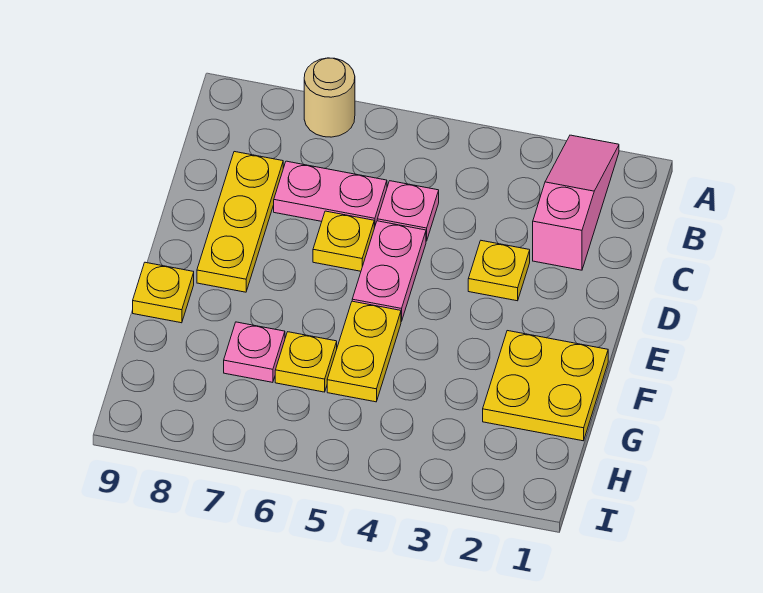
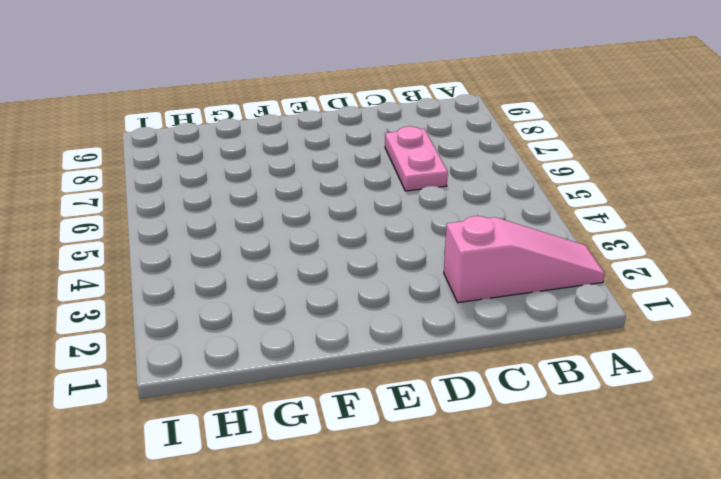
none -> tan round brick A7 level 1
none -> pink plate C5 level 1
none -> yellow plate C8:E8 level 1

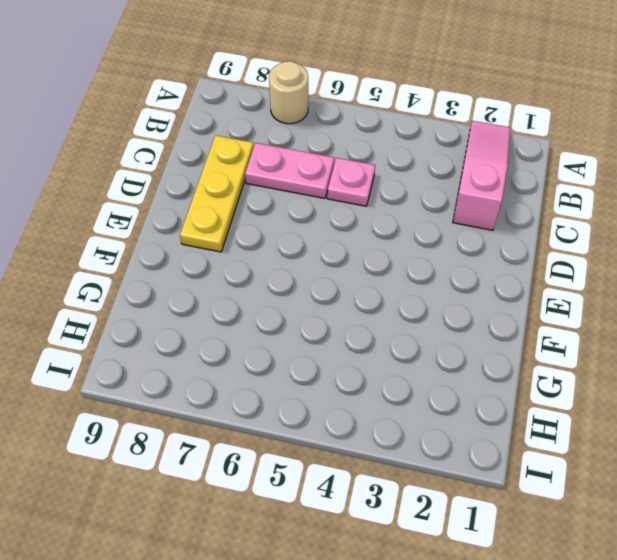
none -> yellow plate D3 level 1
none -> pink plate D5:E5 level 1
none -> yellow plate D6 level 1

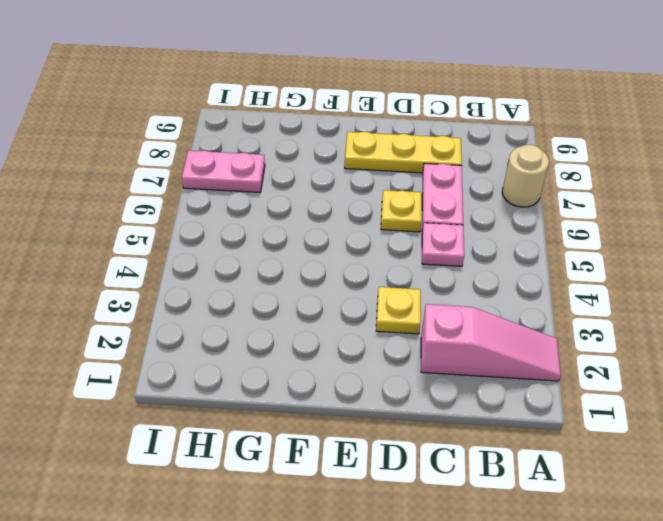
pink plate H7:I7 level 1 -> pink plate D5:E5 level 1
none -> yellow plate F1:G2 level 1
none -> yellow plate F5:G5 level 1
none -> yellow plate F9 level 1

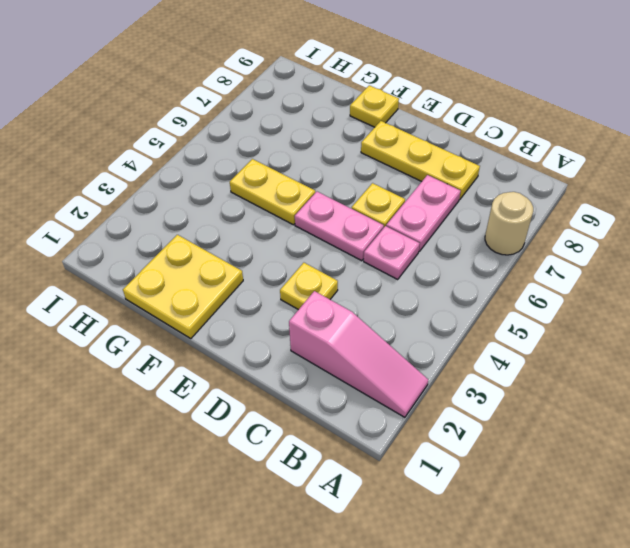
none -> yellow plate G6 level 1
none -> pink plate G7 level 1

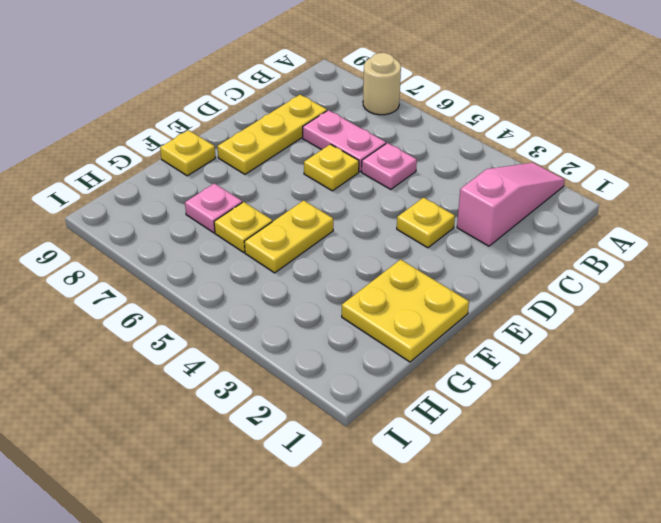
none -> pink plate D5:E5 level 1

